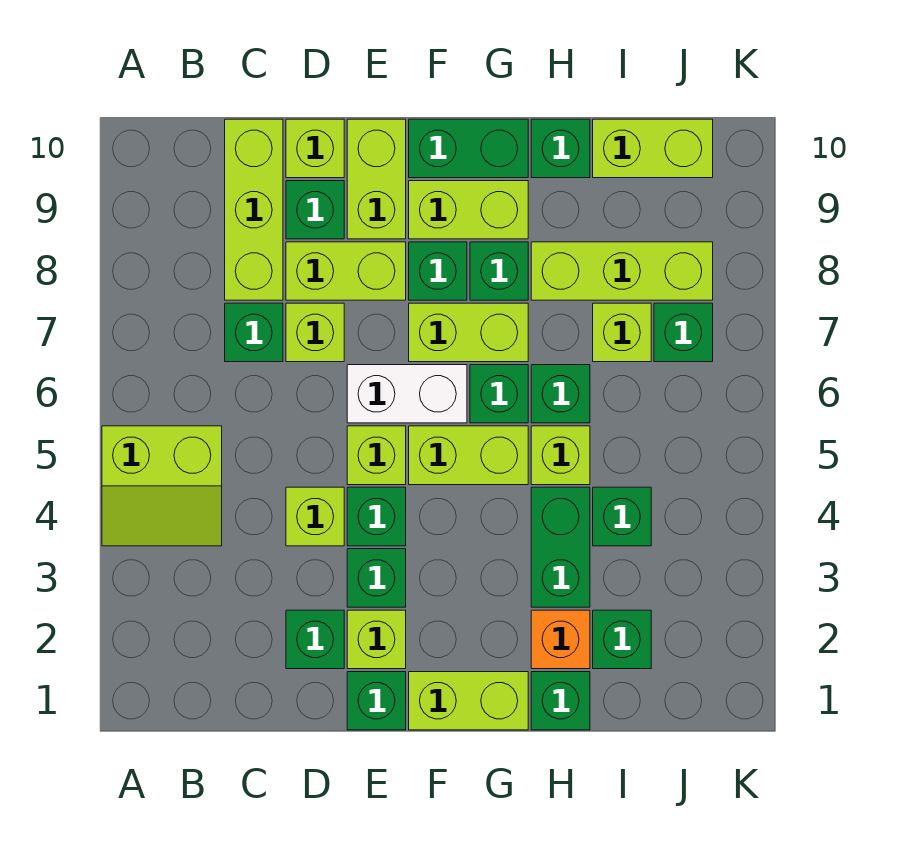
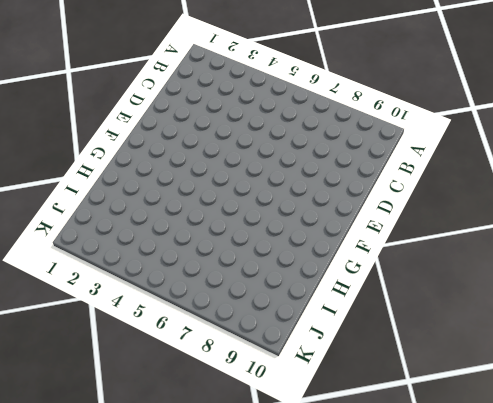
none -> lime slope A4:B5 level 1 top 5
none -> green brick C7 level 1
none -> lime brick C8:C10 level 1
none -> green brick D2 level 1

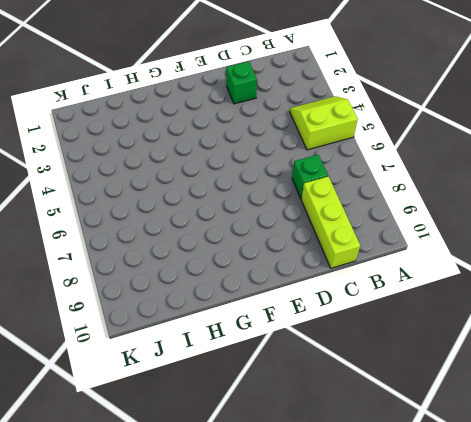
none -> lime brick D4 level 1
none -> lime brick D7 level 1
none -> lime brick D8:E8 level 1
none -> green brick D9 level 1

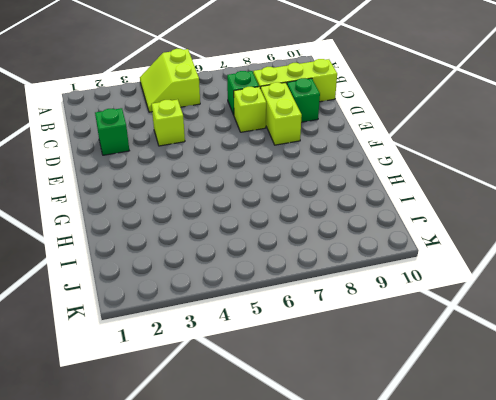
none -> lime brick D10 level 1
none -> green brick E1 level 1
none -> lime brick E2 level 1
none -> green brick E3 level 1

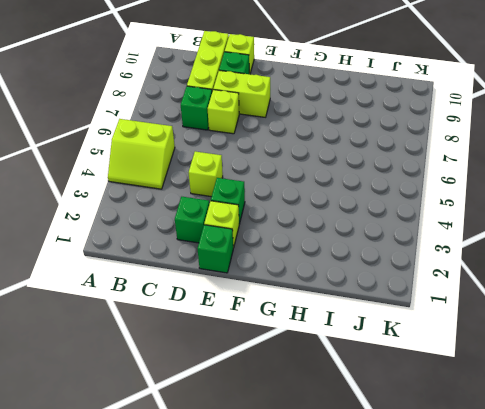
none -> green brick E4 level 1
none -> lime brick E5 level 1
none -> white brick E6:F6 level 1
none -> lime brick E9:E10 level 1

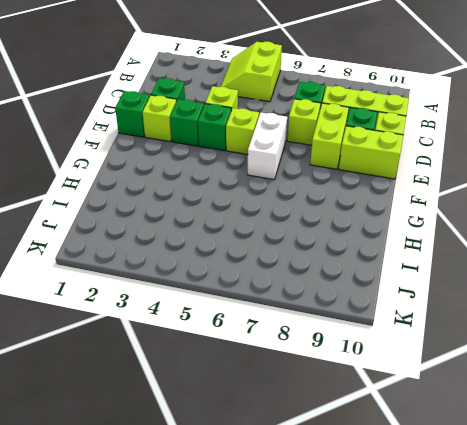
none -> lime brick F1:G1 level 1
none -> lime brick F5:G5 level 1
none -> lime brick F7:G7 level 1
none -> green brick F8 level 1

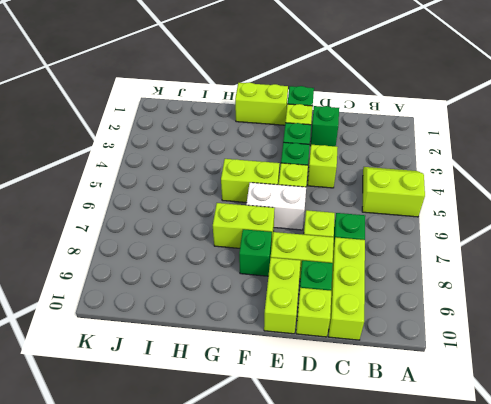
none -> lime brick F9:G9 level 1
none -> green brick F10:G10 level 1
none -> green brick G6 level 1
none -> green brick G8 level 1

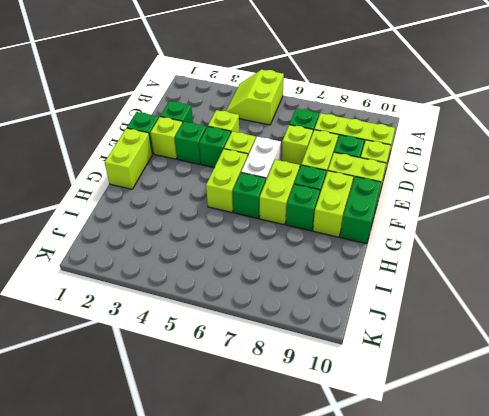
none -> green brick H1 level 1
none -> orange brick H2 level 1
none -> green brick H3:H4 level 1
none -> lime brick H5 level 1

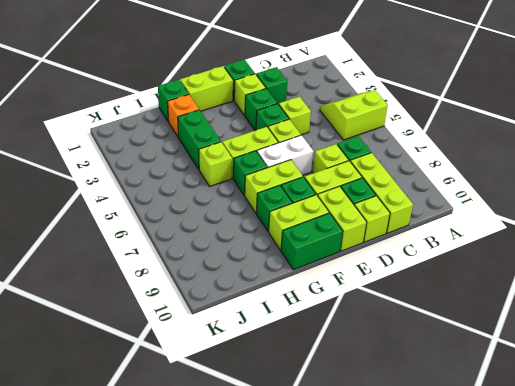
none -> green brick H6 level 1
none -> lime brick H8:J8 level 1
none -> green brick H10 level 1
none -> green brick I2 level 1

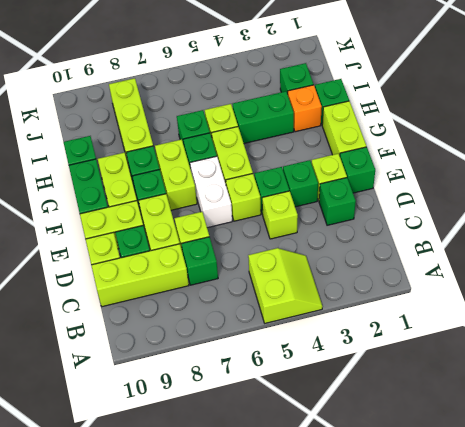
none -> green brick I4 level 1
none -> lime brick I7 level 1
none -> lime brick I10:J10 level 1
none -> green brick J7 level 1

